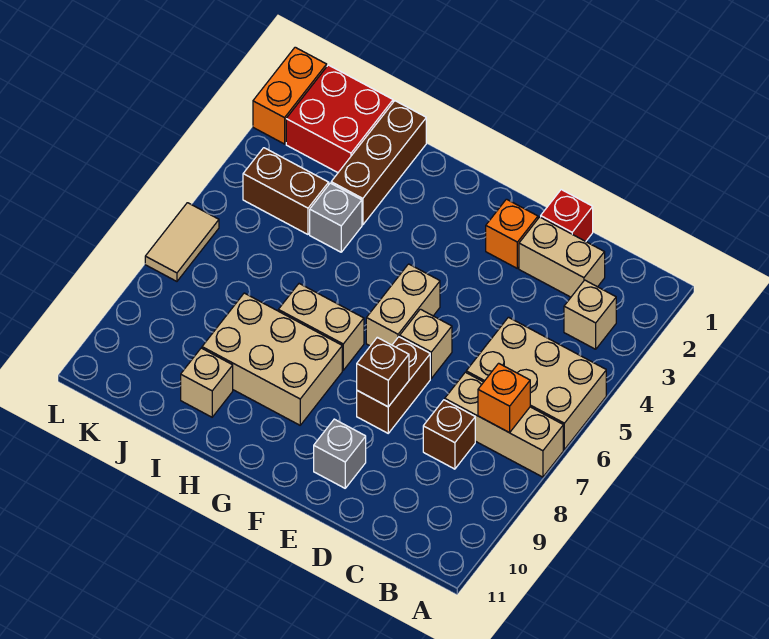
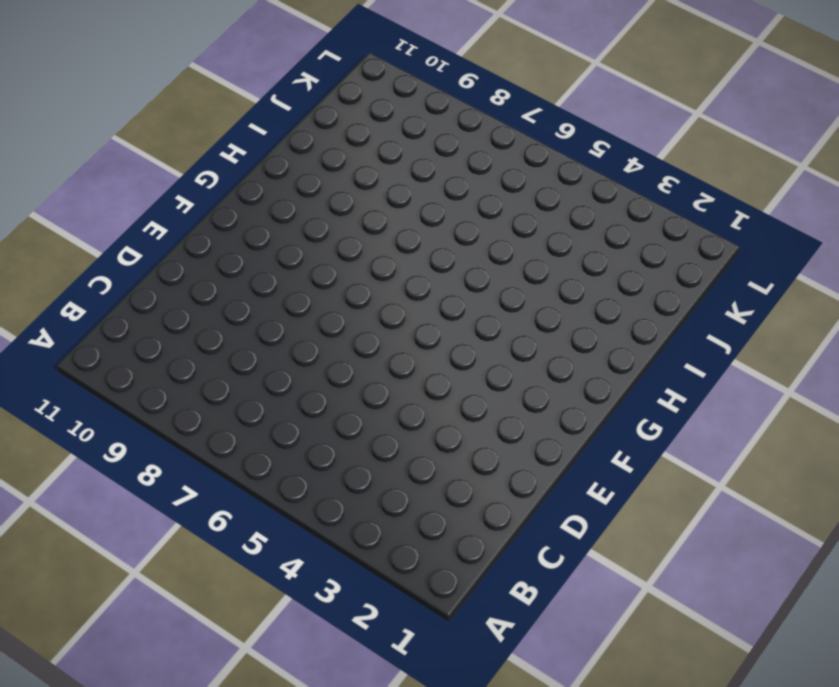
none -> tan brick A5:C6 level 1
none -> tan brick A7:C7 level 1
none -> tan brick B3 level 1

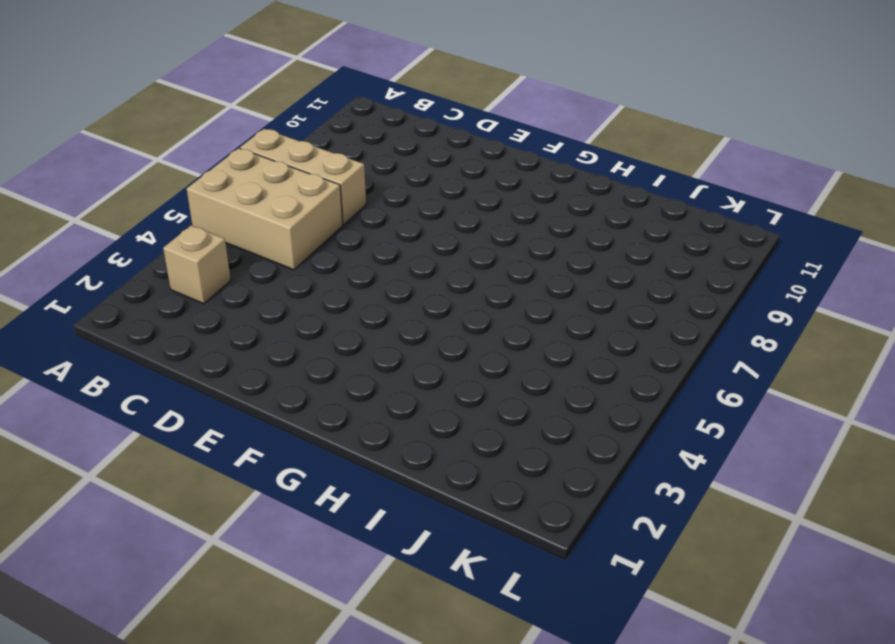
none -> tan brick C2:D2 level 1
none -> brown brick C8 level 1
none -> red brick D1 level 1

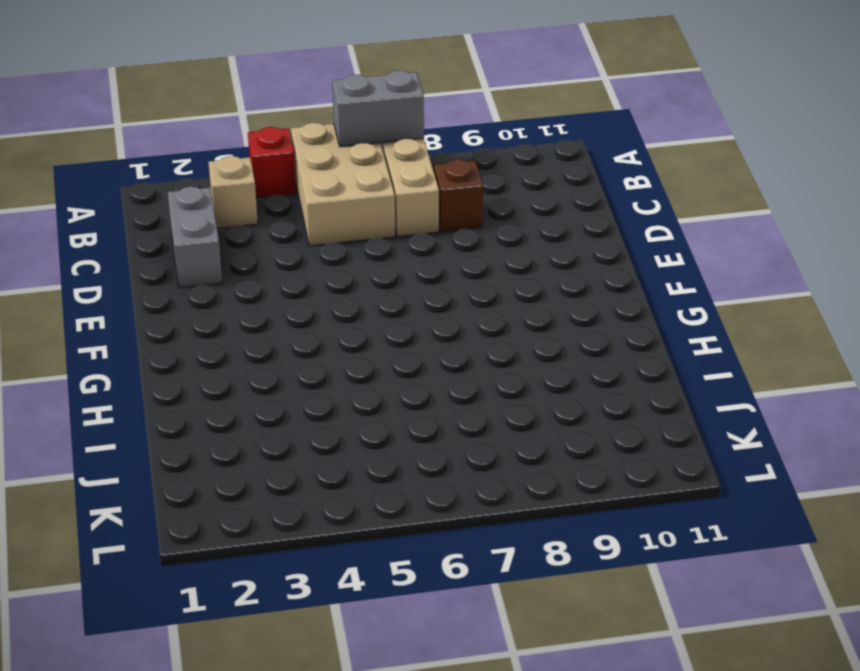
red brick A4 level 1 -> red brick D1 level 1
grey brick A6:A7 level 2 -> none
grey brick C2:D2 level 1 -> tan brick C2:D2 level 1
none -> orange brick E2 level 1
none -> tan brick E6 level 1
none -> brown brick E7:E8 level 1

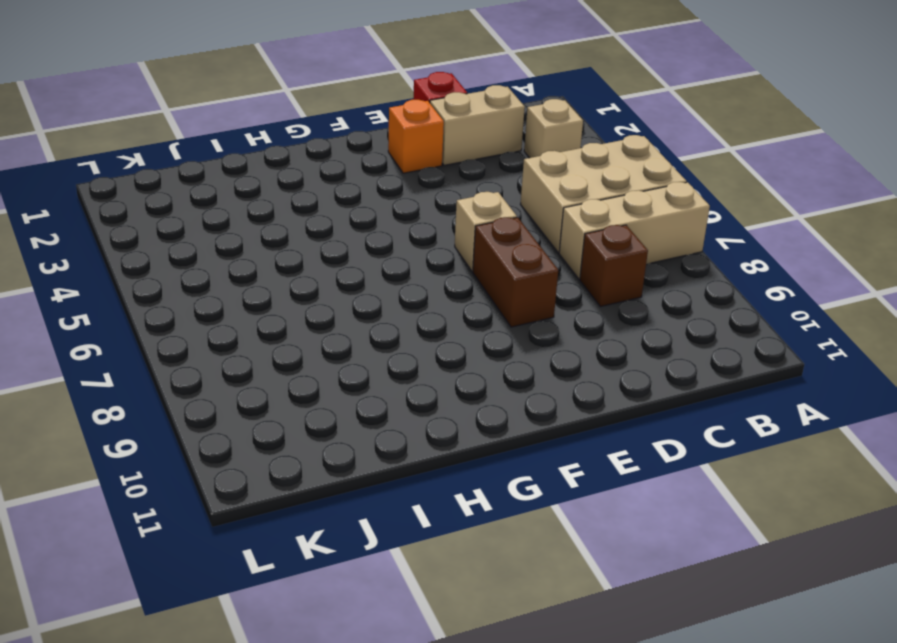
none -> grey brick E10 level 1
none -> tan brick F5:F6 level 1
none -> tan brick G7:H7 level 1

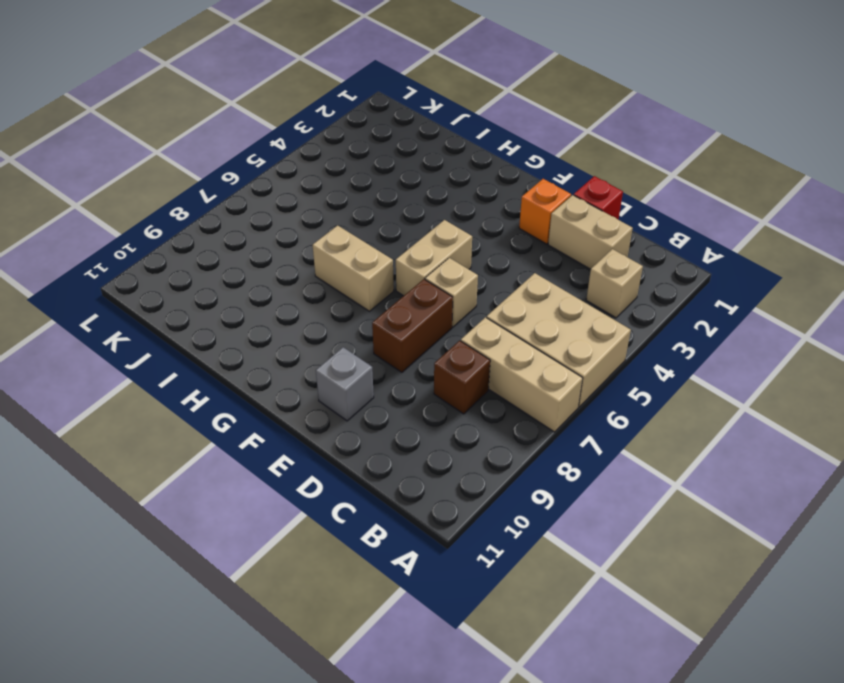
none -> tan brick G8:I9 level 1
none -> brown brick I1:I3 level 1
none -> grey brick I4 level 1

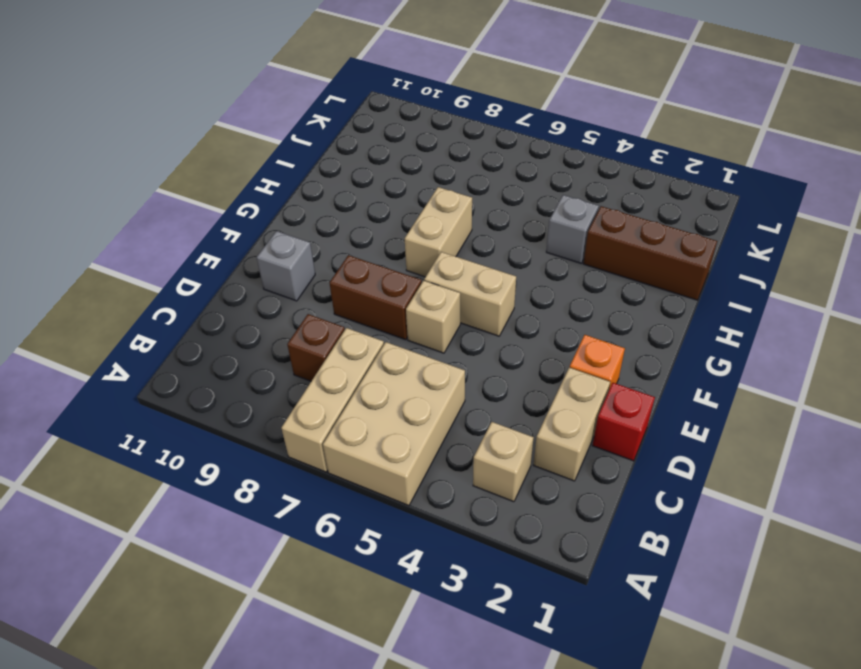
none -> tan brick G8:I9 level 1
none -> tan brick I10 level 1
none -> red brick J1:K2 level 1

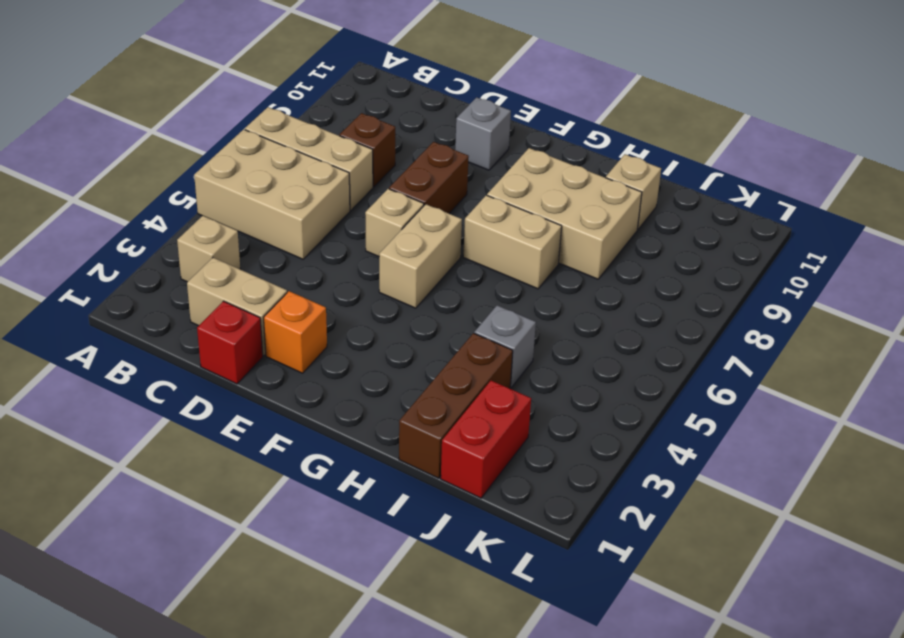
red brick J1:J2 level 1 -> red brick J1:K2 level 1
none -> brown brick J4:K4 level 1
none -> orange brick L1:L2 level 1
none -> tan tile L6:L7 level 1

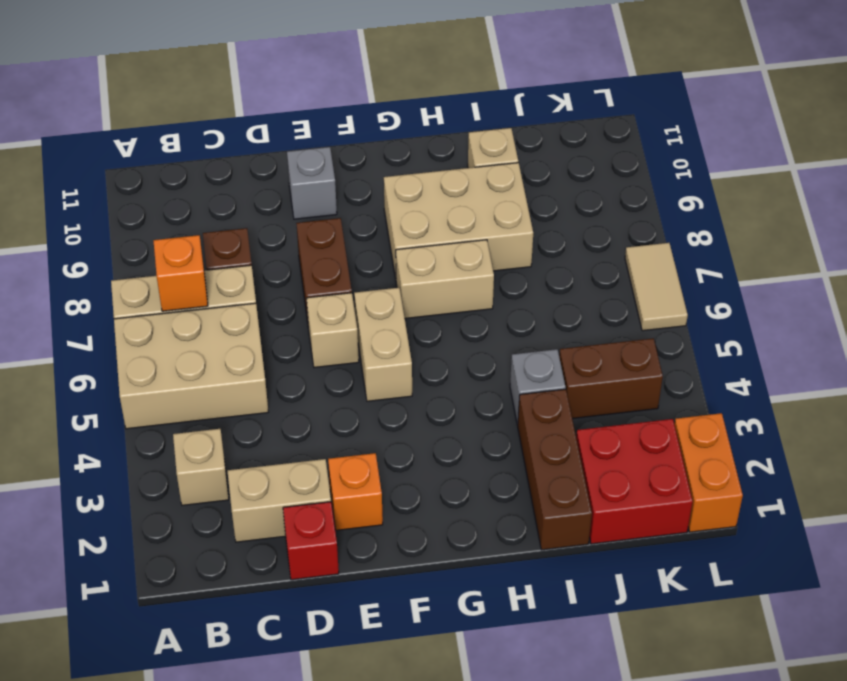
none -> brown brick E8 level 2

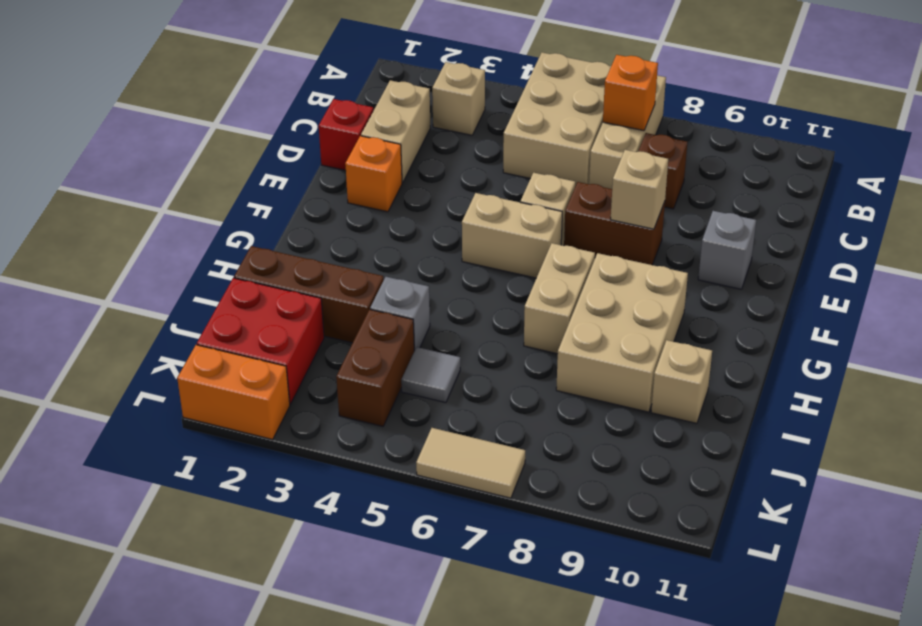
tan brick E8 level 2 -> brown brick E8 level 2
grey tile J5 level 1 -> none

